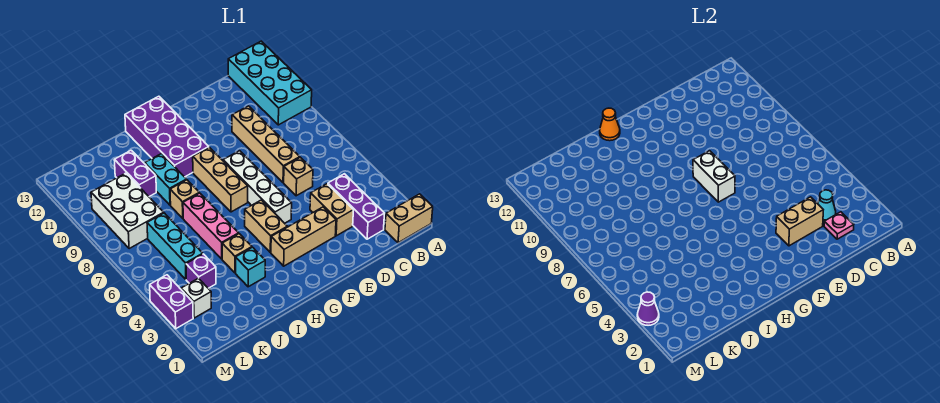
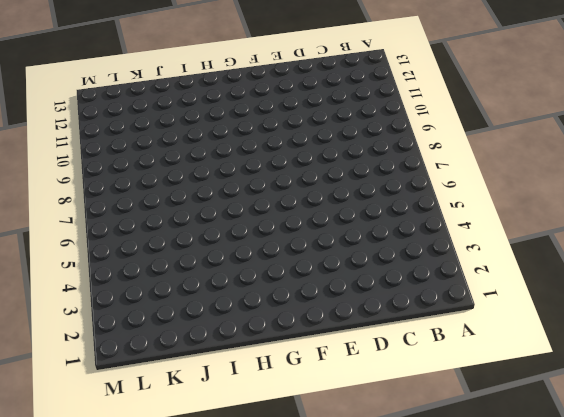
none -> tan brick A1:B1 level 1
none -> cyan brick A10:B13 level 1
none -> purple brick C2:C4 level 1

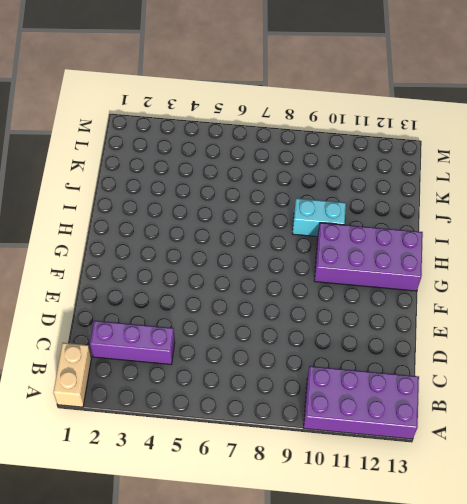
purple brick A10:B13 level 1 -> cyan brick A10:B13 level 1
none -> tan brick D3:D4 level 1
none -> tan brick D6 level 1
none -> tan brick D7:D10 level 1

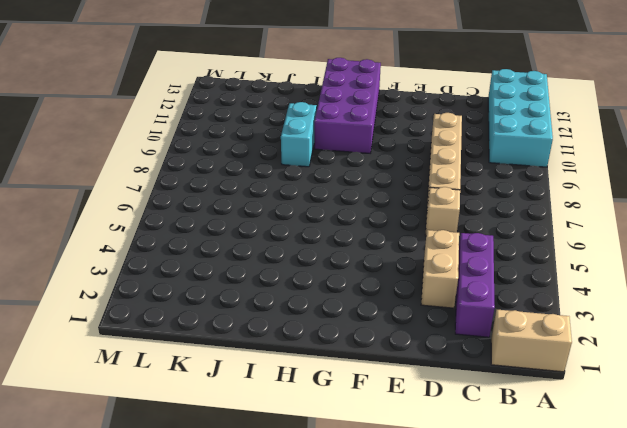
none -> tan brick E3:G3 level 1
none -> white brick F5:F8 level 1
none -> tan brick G4:G5 level 1

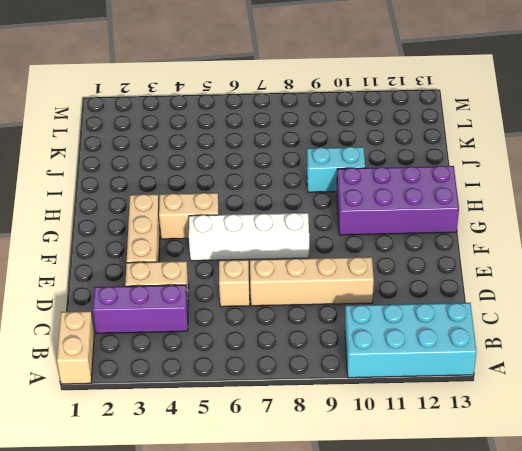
none -> tan brick G7:G9 level 1
none -> cyan brick I3 level 1
none -> tan brick I4 level 1

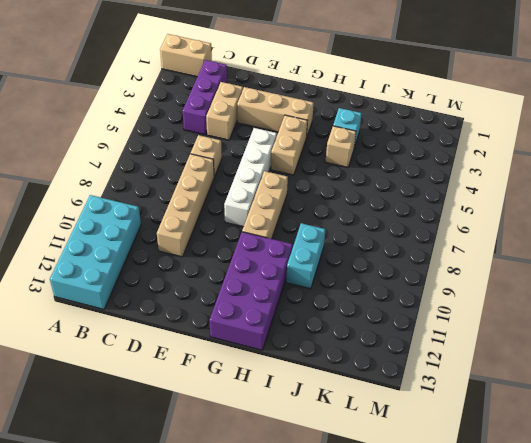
none -> pink brick I5:I7 level 1
none -> tan brick I8 level 1
none -> purple brick J10:J11 level 1

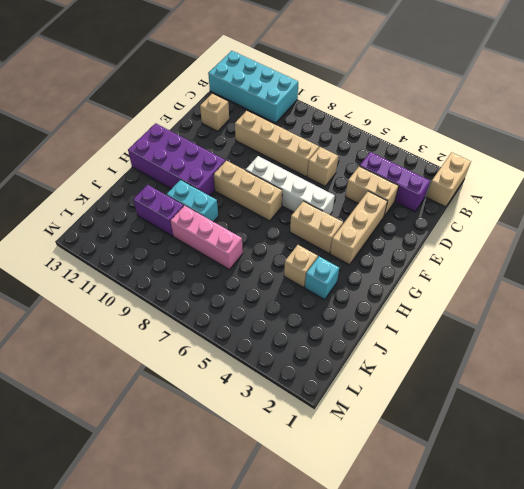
tan brick D12 level 1 -> tan brick I8 level 1
pink brick J7:J9 level 1 -> pink brick I5:I7 level 1
none -> purple brick K4 level 1
none -> cyan brick K5:K7 level 1
none -> white brick K8:L10 level 1

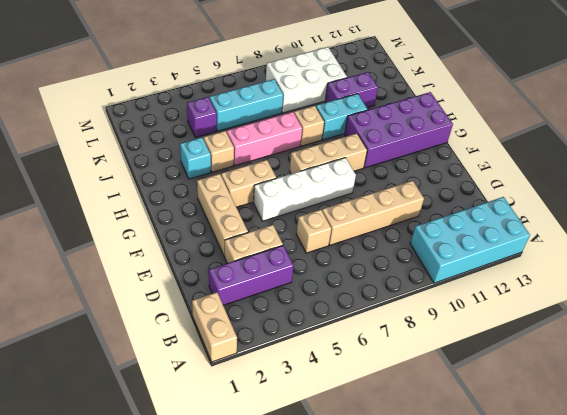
none -> white brick L3 level 1
none -> purple brick M3:M4 level 1
none -> pink plate C2 level 2

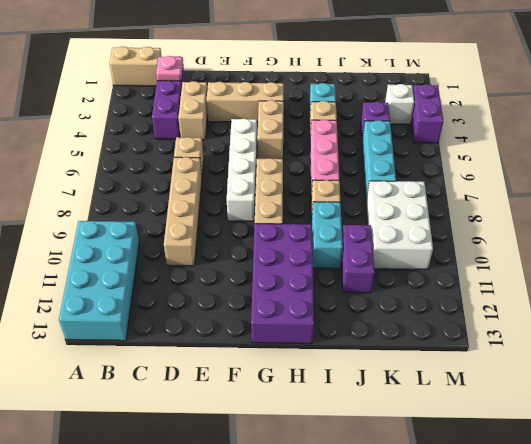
none -> cyan cone C3 level 2
none -> tan brick D3:E3 level 2
none -> white brick F7:F8 level 2

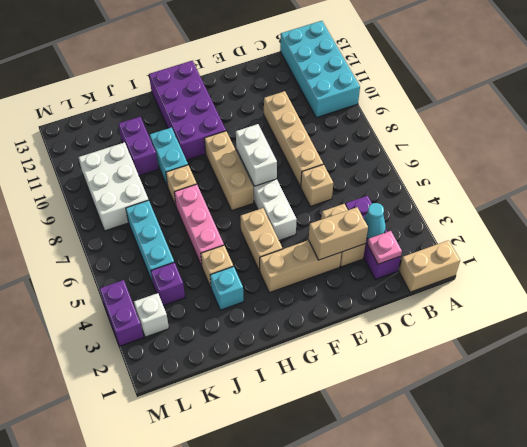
none -> orange cone H13 level 2
none -> purple cone M3 level 2

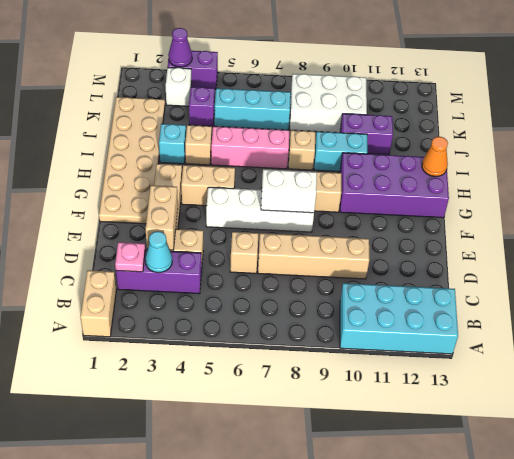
tan plate F1:K2 level 1 -> none

